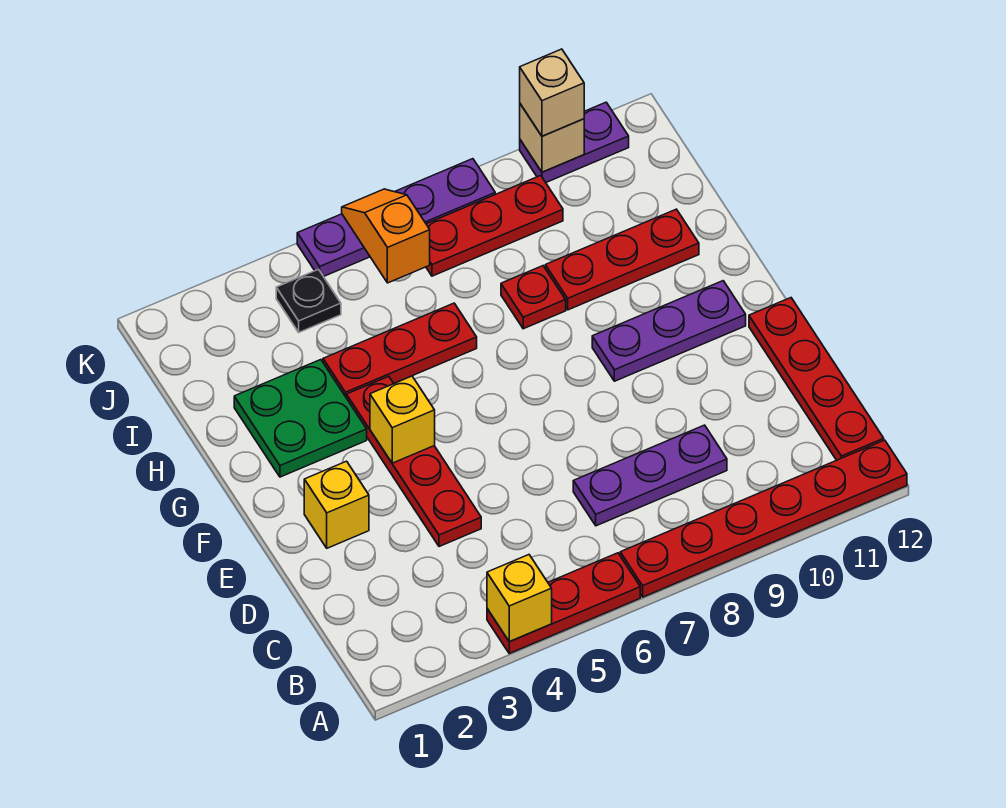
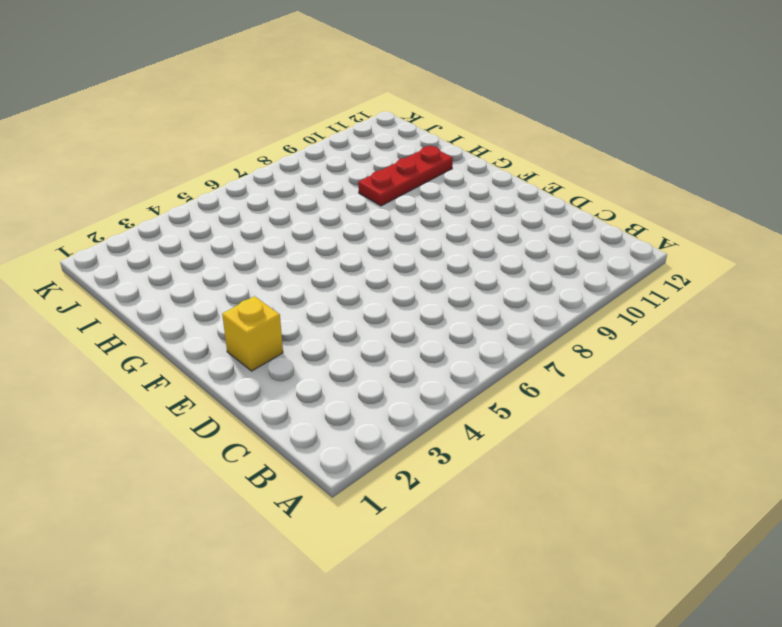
none -> red plate A4:A6 level 1
none -> red plate A7:A12 level 1
none -> red plate B12:E12 level 1

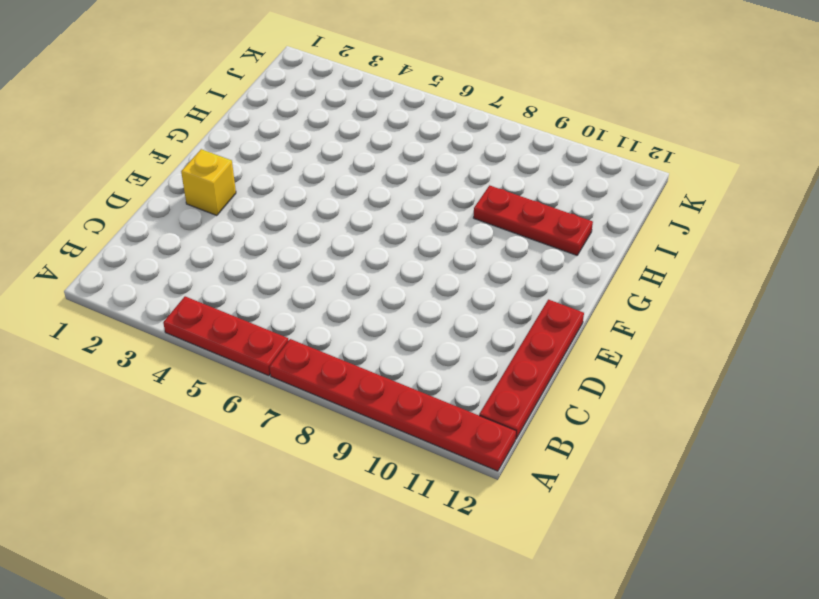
none -> purple plate C7:C9 level 1
none -> red plate D4:G4 level 1
none -> purple plate F9:F11 level 1

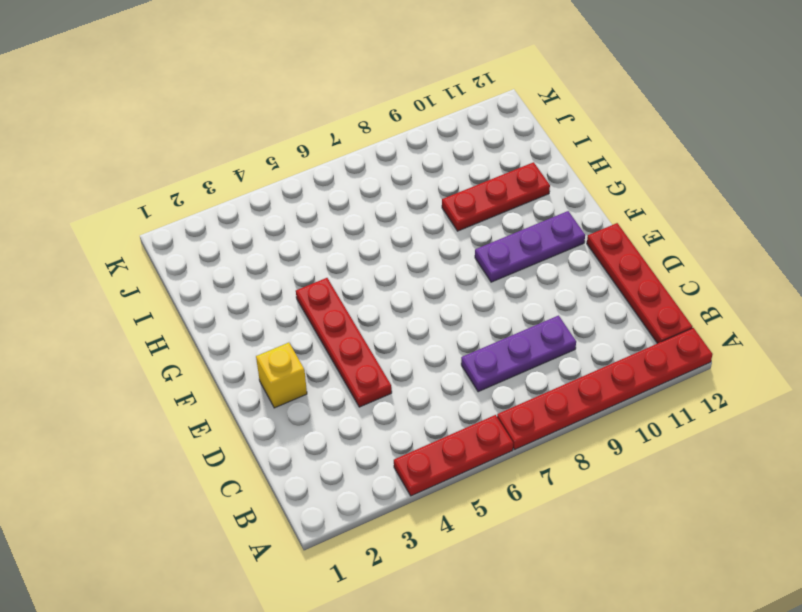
none -> green plate G2:H3 level 1
none -> red plate H4:H6 level 1
none -> red plate H8 level 1

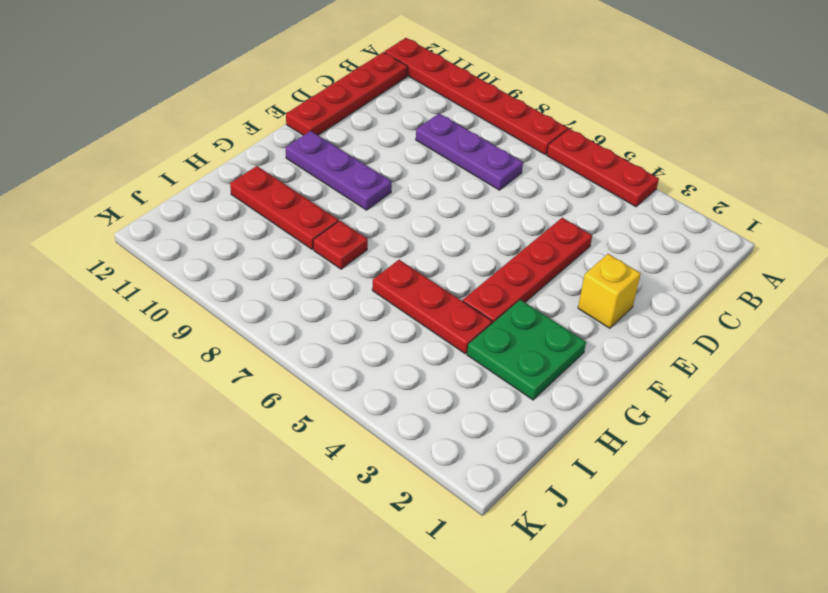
none -> black plate J4 level 1
none -> red plate J7:J9 level 1
none -> purple plate K5:K8 level 1

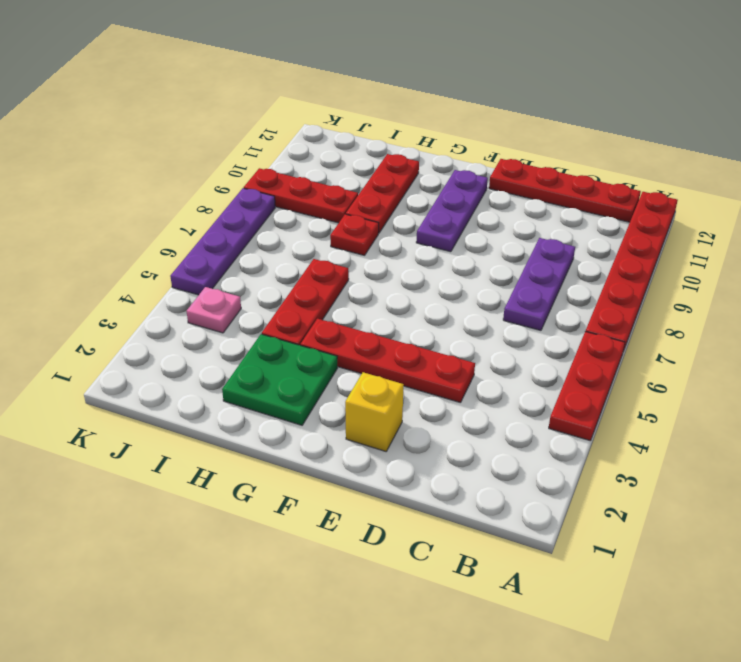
red plate I9:K9 level 1 -> red plate J7:J9 level 1
pink plate J4 level 1 -> black plate J4 level 1
none -> purple plate K10:K11 level 1
none -> yellow brick A4 level 2
none -> yellow brick F4 level 2

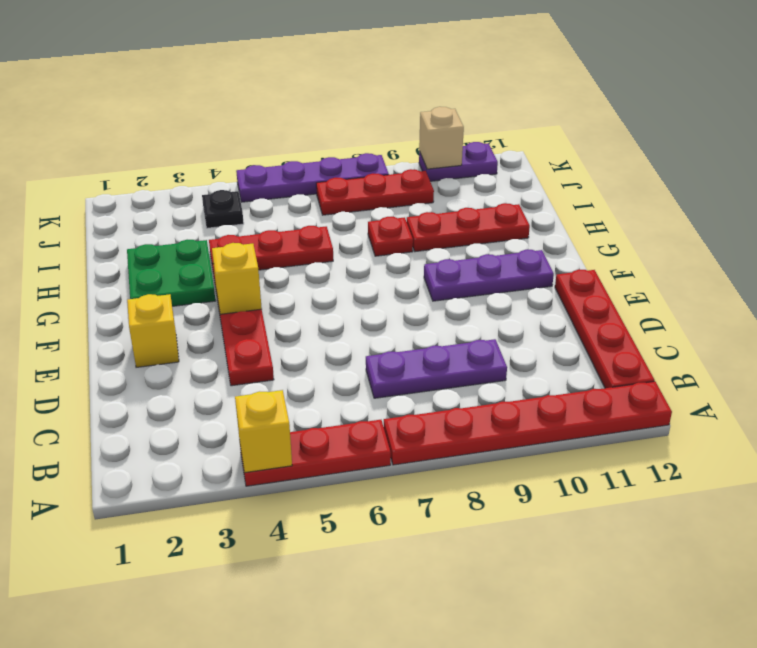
none -> orange slope J6:K6 level 2 top J
none -> tan brick K10 level 3

